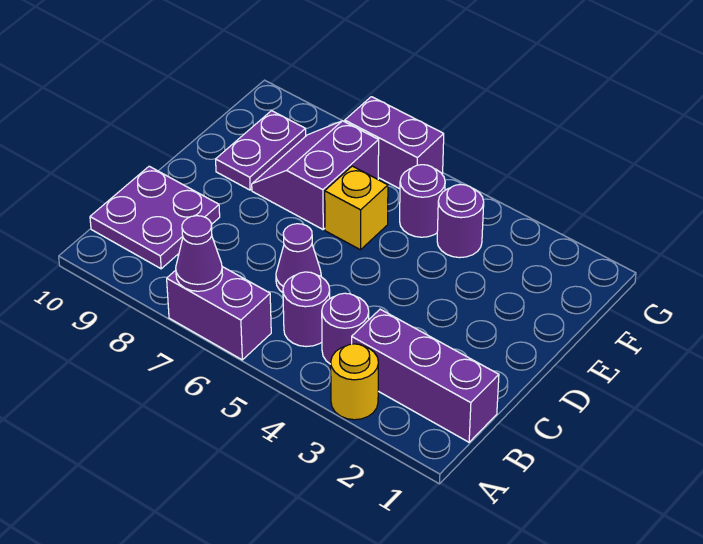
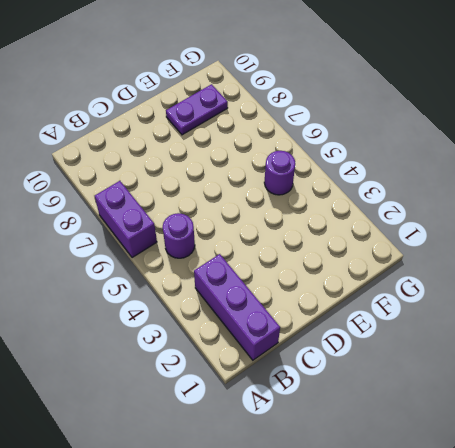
none -> yellow round brick A3 level 1
none -> purple round brick B4 level 1
none -> purple plate B9:C10 level 1

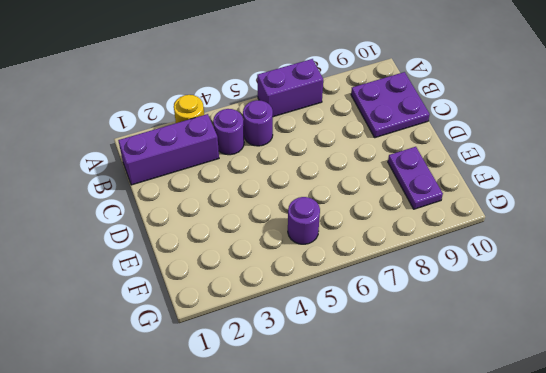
none -> purple cone C6 level 1
none -> yellow brick E6 level 1
none -> purple slope E7:F8 level 1 top 7

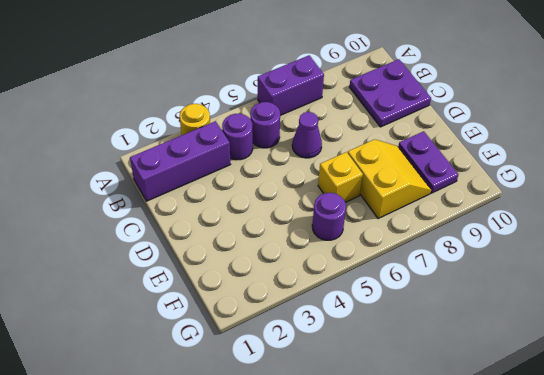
yellow slope E7:F8 level 1 top 7 -> purple slope E7:F8 level 1 top 7
none -> purple round brick F4 level 1
none -> purple brick G6:G7 level 1
none -> purple cone A7 level 2

